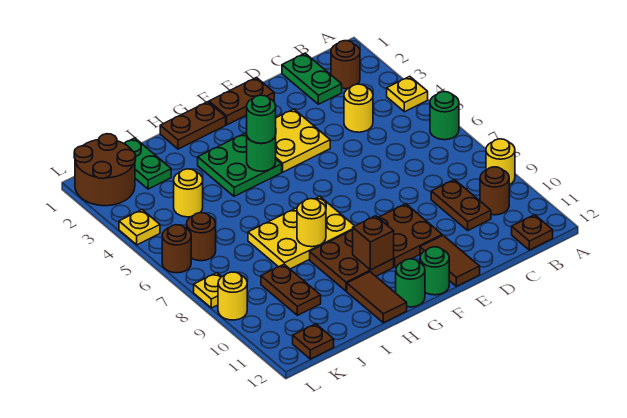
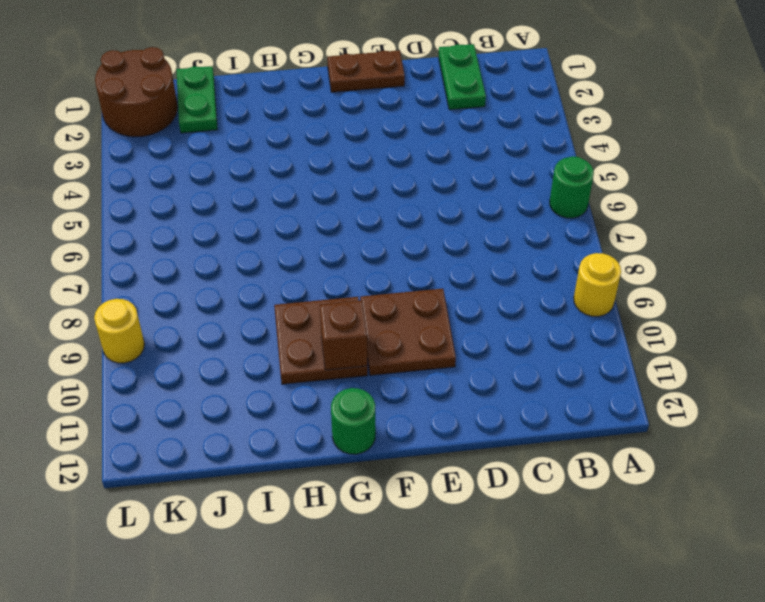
none -> yellow plate A4 level 1
none -> brown round brick B2 level 1
none -> brown round brick B10 level 1
none -> brown plate B12 level 1

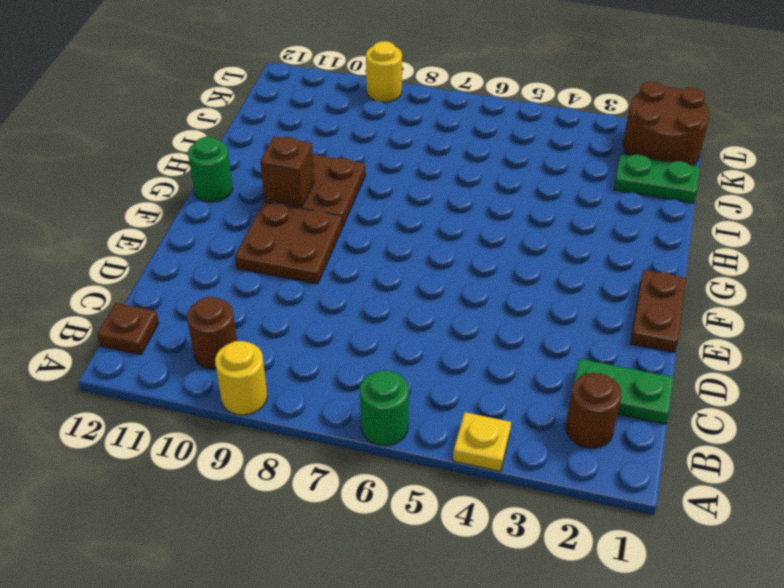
none -> yellow round brick C4 level 1
none -> brown plate C9:C10 level 1
none -> yellow plate E3:F4 level 1
none -> brown tile E11:E12 level 1

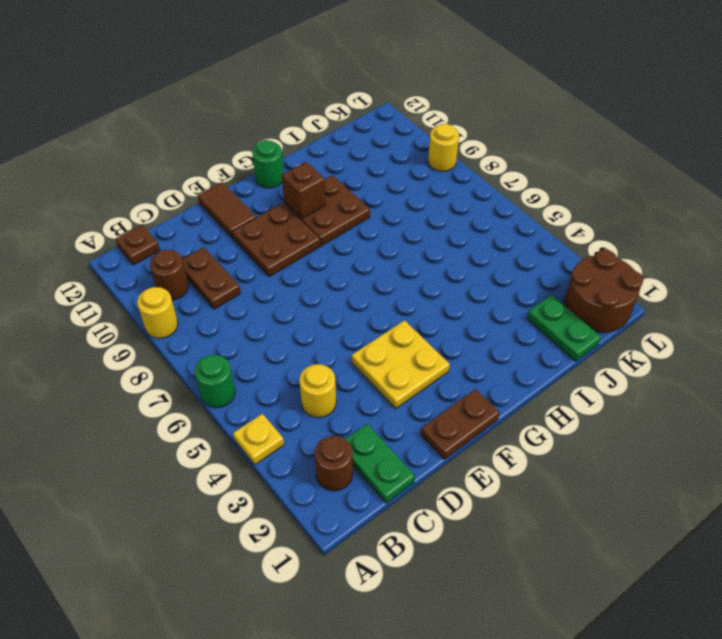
none -> green round brick F12 level 1
none -> brown plate G1:H1 level 1
none -> green plate G3:H4 level 1
none -> yellow plate G7:I8 level 1

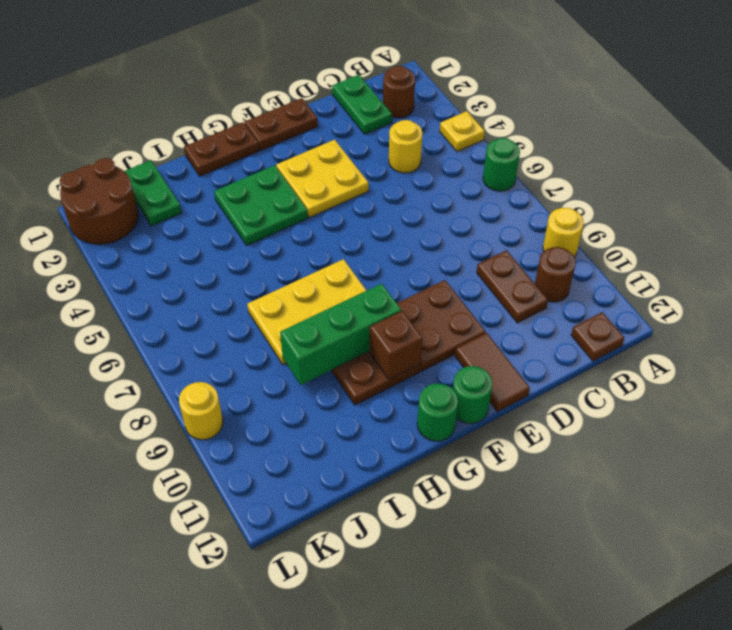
green brick G9:I9 level 2 -> none
none -> brown tile H11:H12 level 1
none -> yellow round brick J4 level 1
none -> brown plate J9:J10 level 1
none -> brown round brick K6 level 1

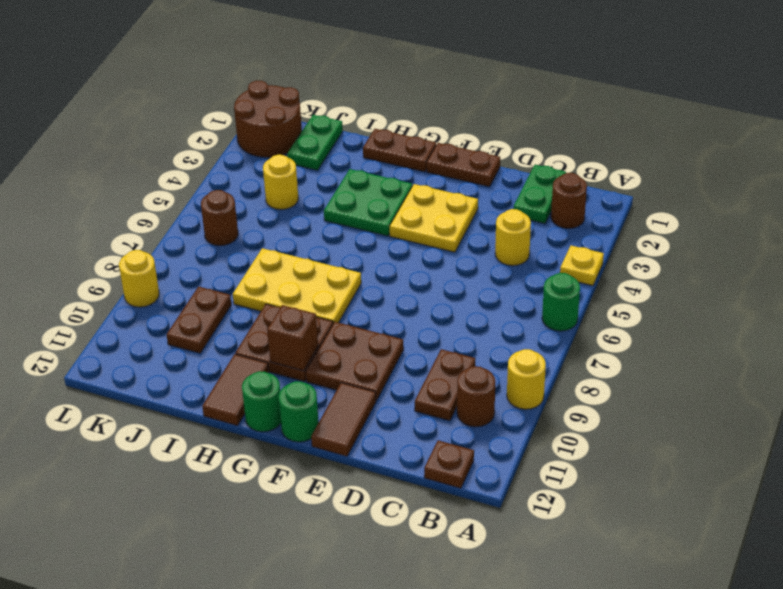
none -> brown plate K12 level 1
none -> yellow plate L4 level 1
none -> brown round brick L6 level 1
none -> yellow plate L8 level 1

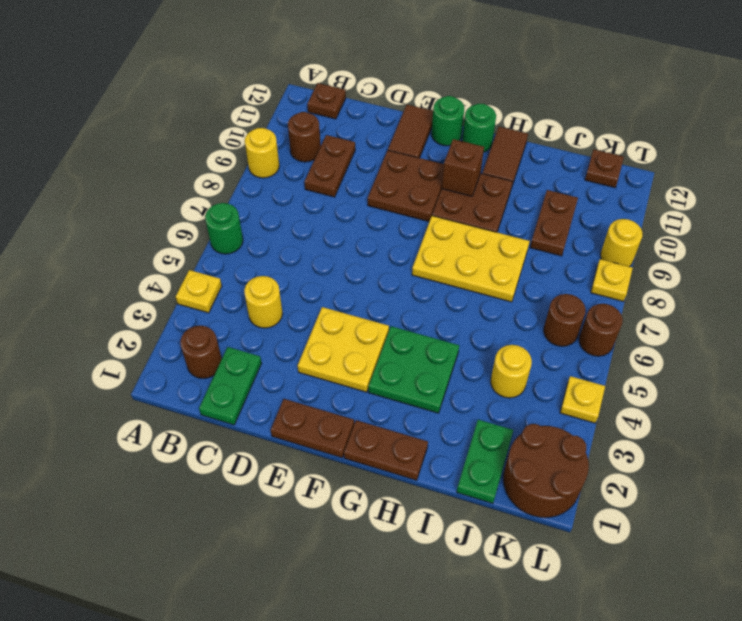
none -> green round brick G4 level 2
none -> yellow round brick H8 level 2
none -> green round brick G4 level 3

